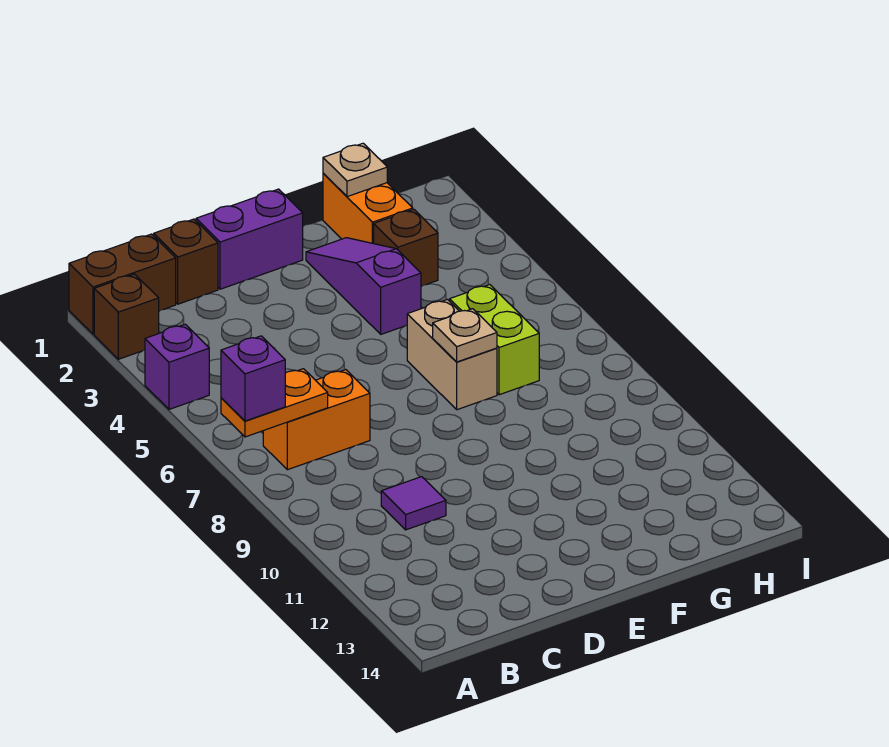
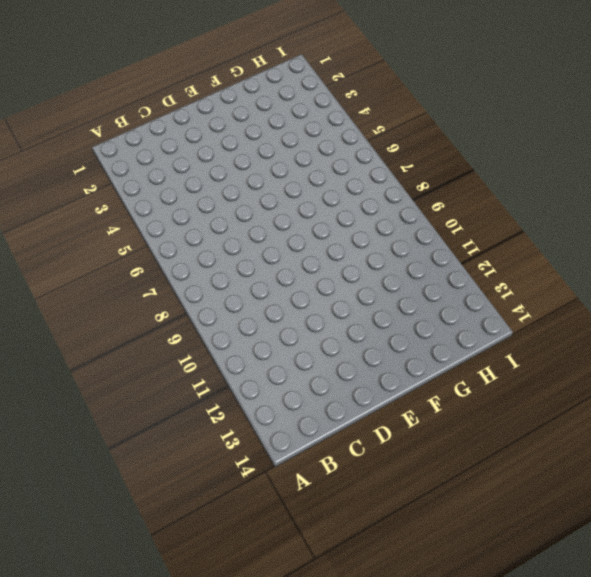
none -> brown brick A1:B1 level 1
none -> brown brick A2 level 1
none -> purple brick A4 level 1

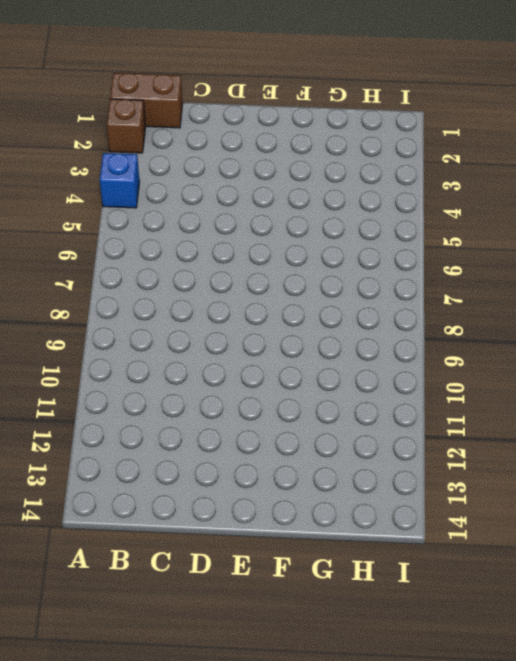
blue brick A4 level 1 -> purple brick A4 level 1
none -> orange brick B7:C7 level 1
none -> brown brick C1 level 1
none -> purple tile C10 level 1

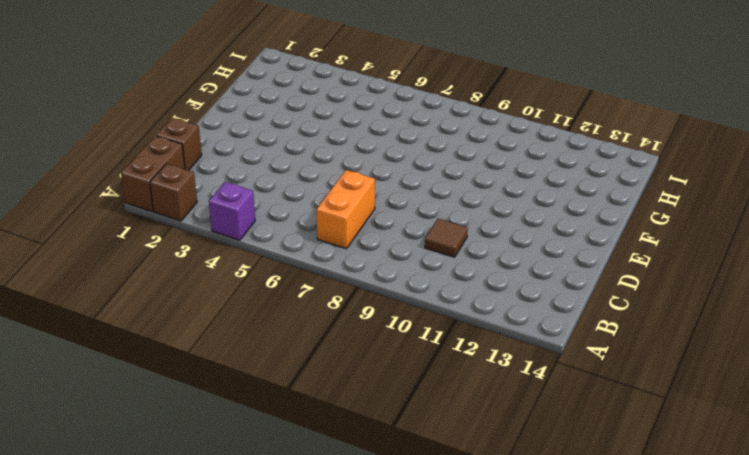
brown tile C10 level 1 -> purple tile C10 level 1
none -> purple brick D1:E1 level 1
none -> purple slope F2:F4 level 1 top 4
none -> tan brick F6:F7 level 1

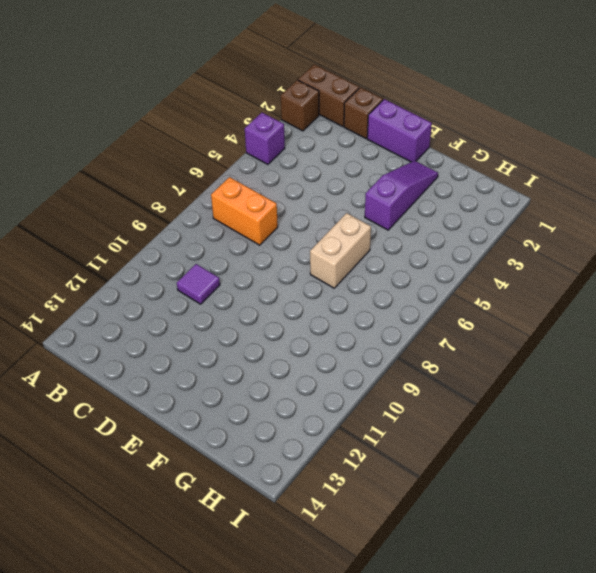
none -> orange brick G1:G2 level 1
none -> brown brick G3 level 1
none -> lime brick G6:G7 level 1

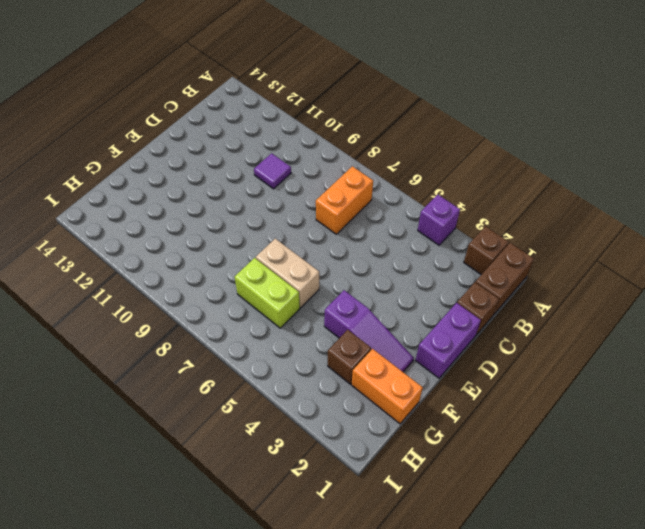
none -> orange plate A7:B7 level 2
none -> tan plate F7 level 2
none -> tan plate G1 level 2

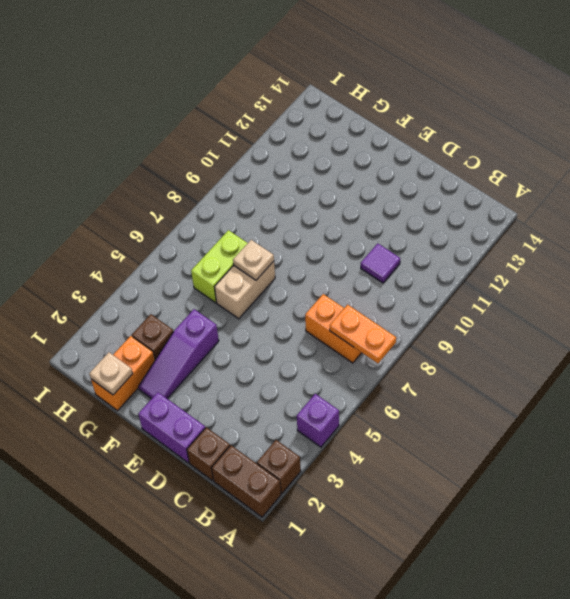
none -> purple brick A7 level 3

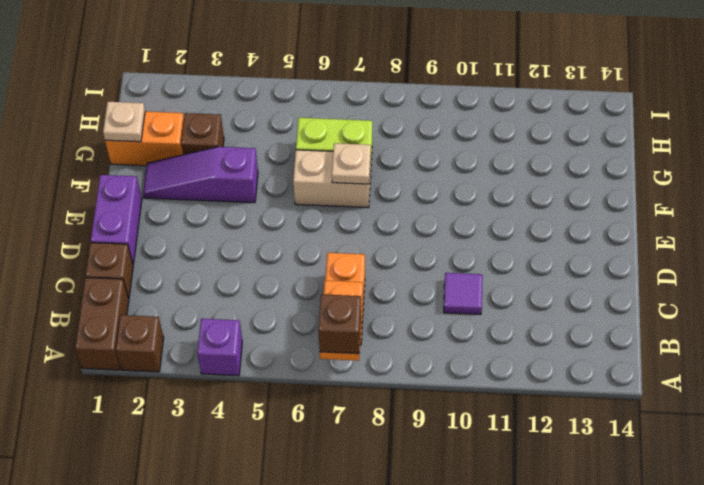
brown brick A7 level 3 -> purple brick A7 level 3

